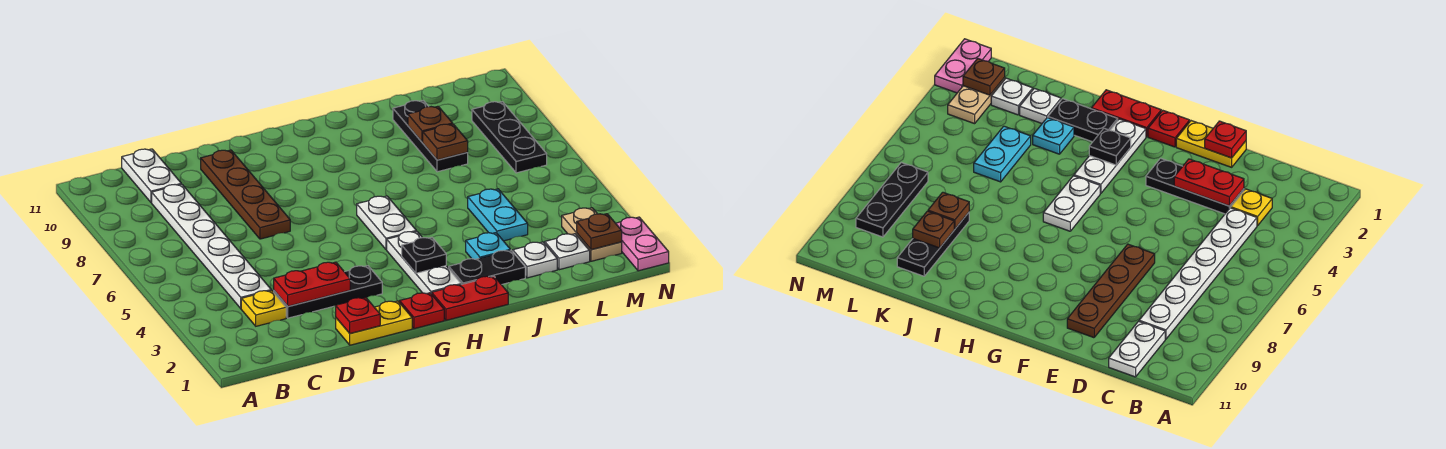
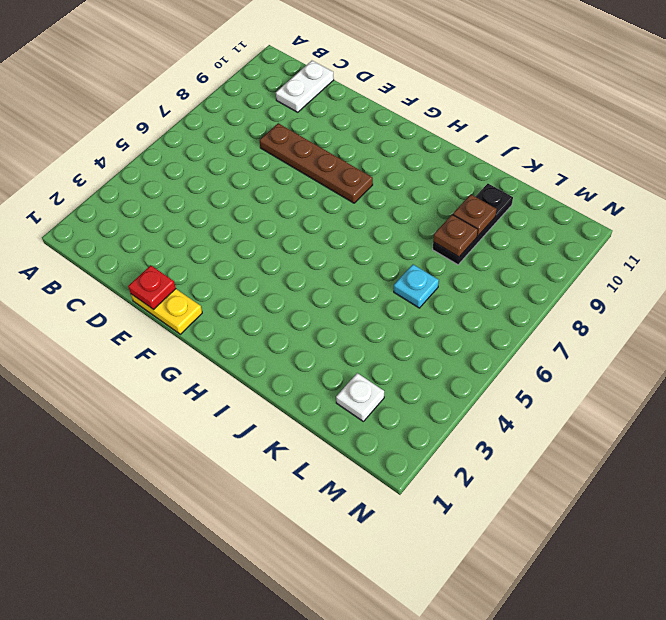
brown plate D8:G8 level 1 -> brown plate E7:E10 level 1
cyan plate K6 level 1 -> cyan plate J3 level 1
none -> yellow plate C3 level 1
none -> white plate C4:C9 level 1
none -> black plate D3:F3 level 1

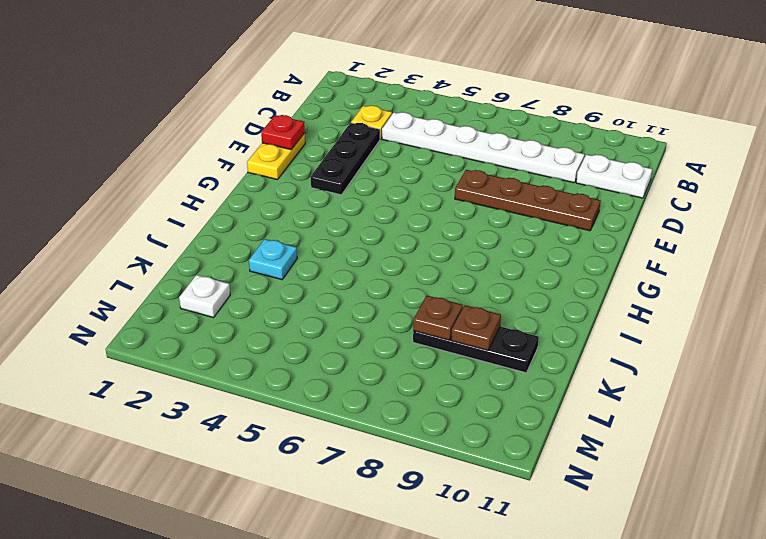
none -> red plate G1 level 1
none -> red plate H1:I1 level 1
none -> white plate H2:H4 level 1

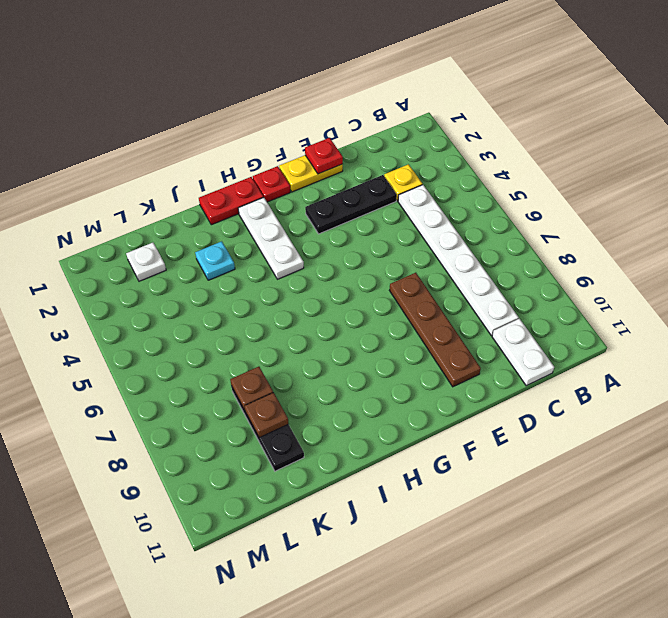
none -> white plate H5:H6 level 1
none -> black plate I2:J2 level 1
none -> white plate K2 level 1

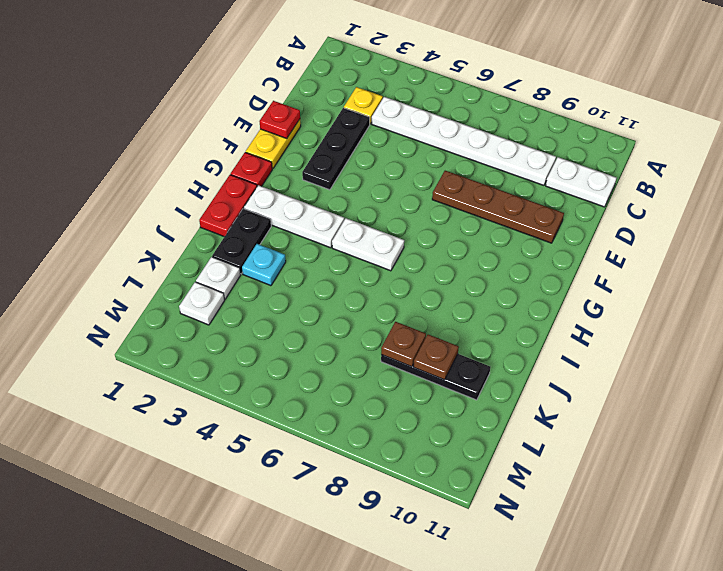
none -> cyan plate K4:K5 level 1
none -> tan plate M2:M3 level 1
none -> black plate M7:M9 level 1

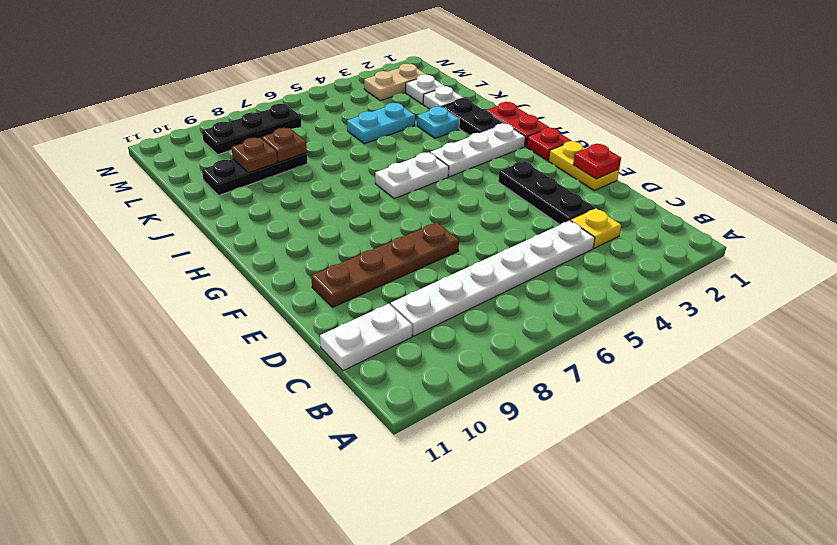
none -> pink plate N1:N2 level 1
none -> red plate D3:E3 level 2
none -> black plate H3 level 2

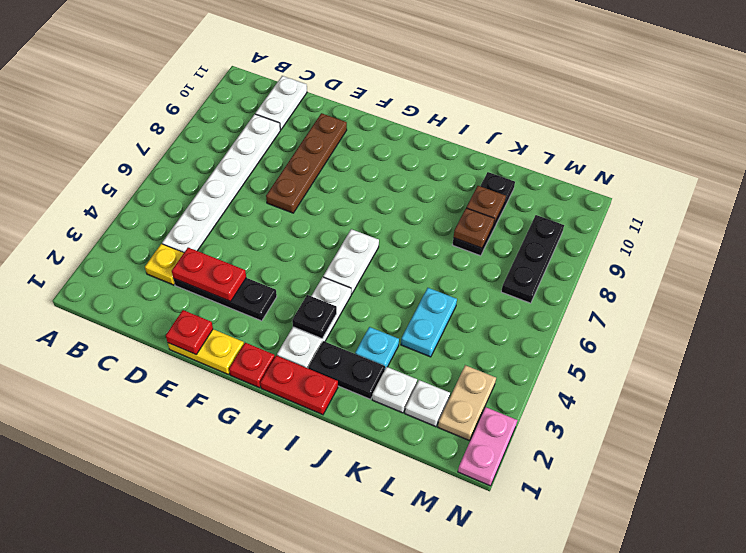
none -> brown plate M2 level 2

